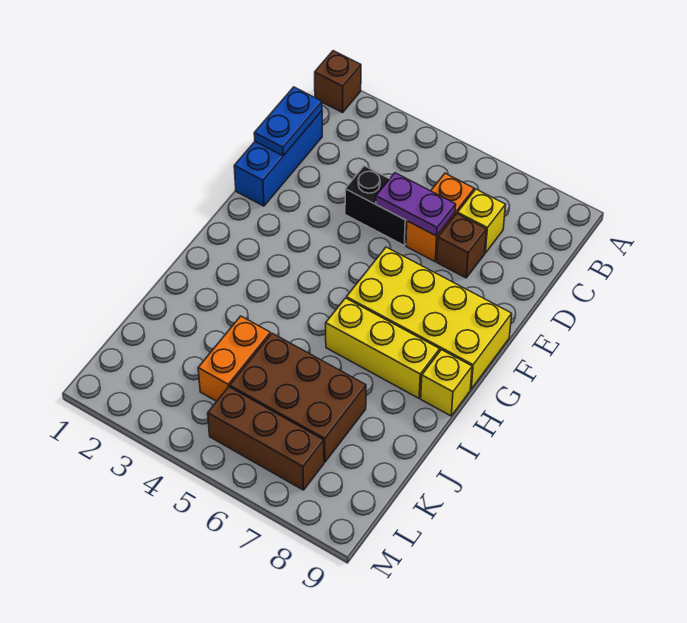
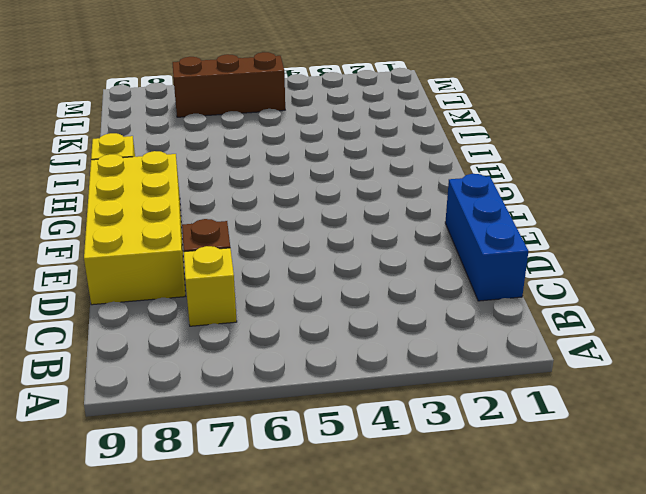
yellow brick D8:G9 level 1 -> yellow brick F6:G9 level 1
none -> brown brick A1 level 1
none -> orange brick C6:D6 level 1
none -> black brick D4:D5 level 1

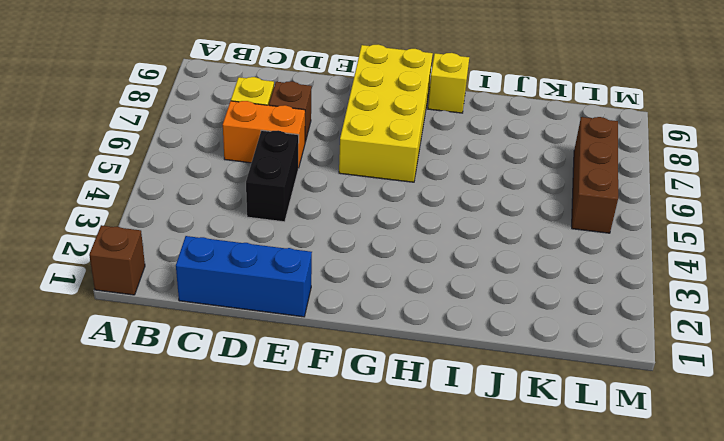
none -> yellow brick H6:H8 level 1
none -> orange brick J4:K4 level 1
none -> brown brick J5:K7 level 1

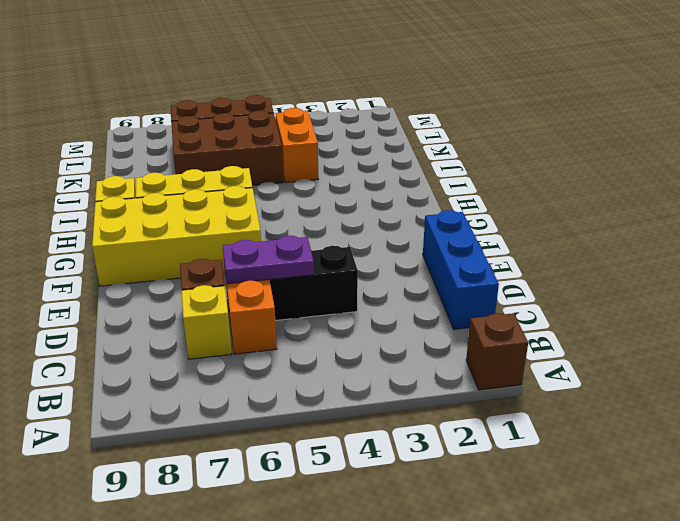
none -> blue plate C1:D1 level 2

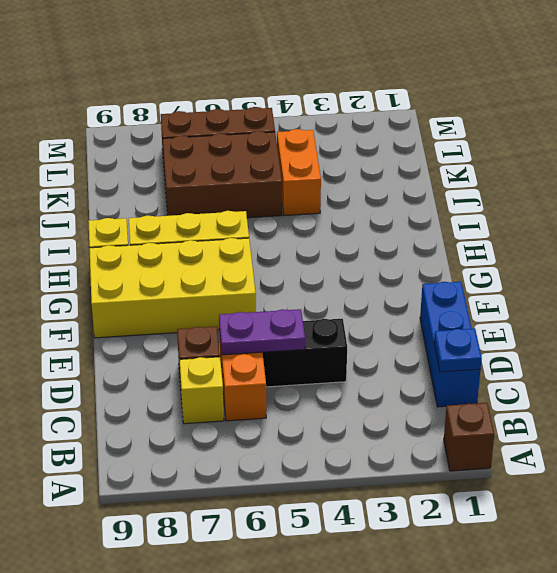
blue plate C1 level 2 -> blue plate C1:D1 level 2

